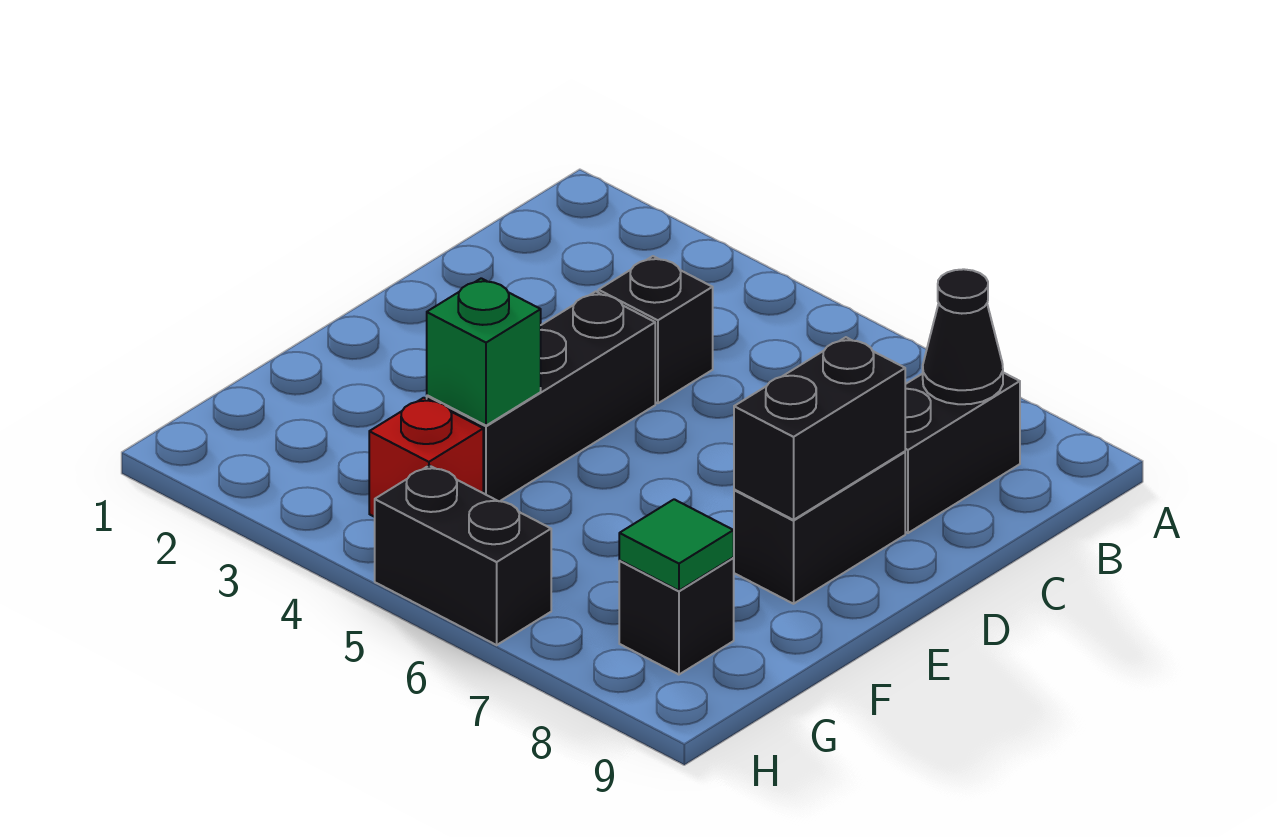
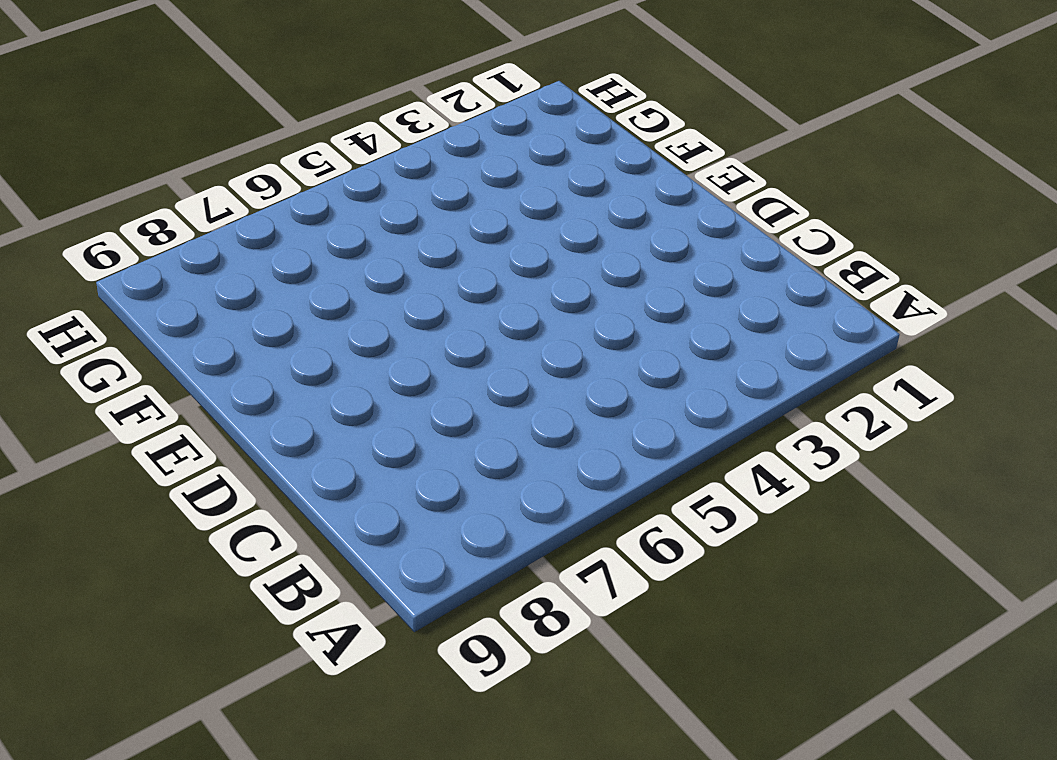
none -> black brick B8:C8 level 1
none -> black brick C4 level 1

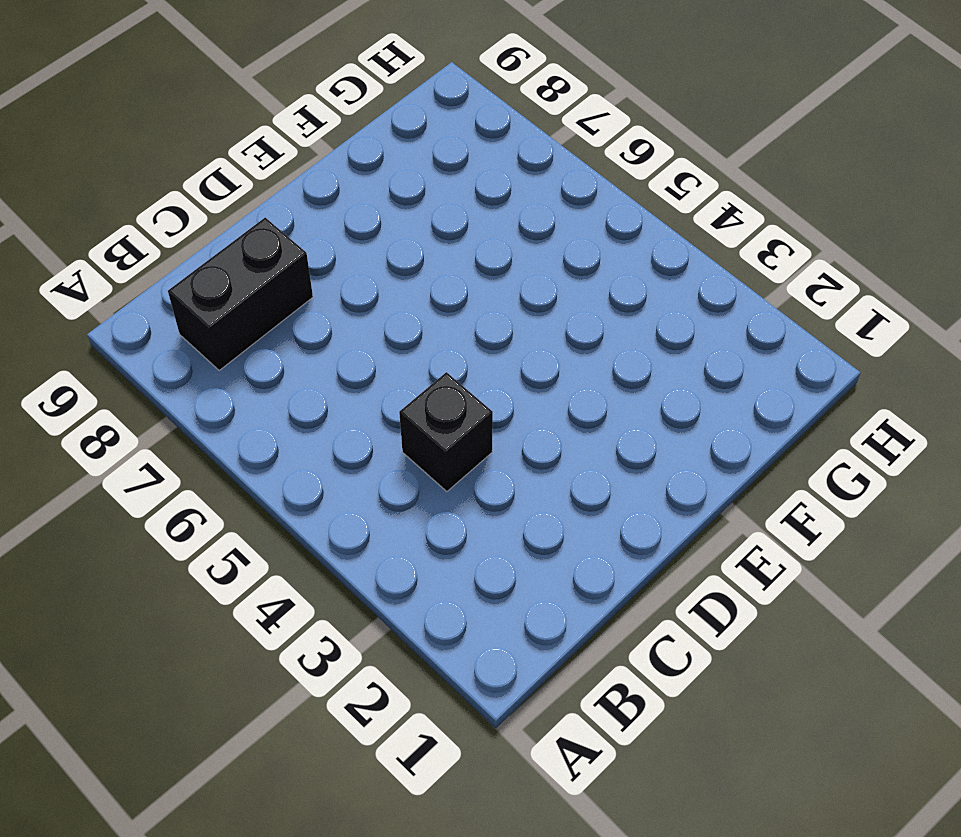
none -> black brick D4:F4 level 1
none -> black brick D8:E8 level 1

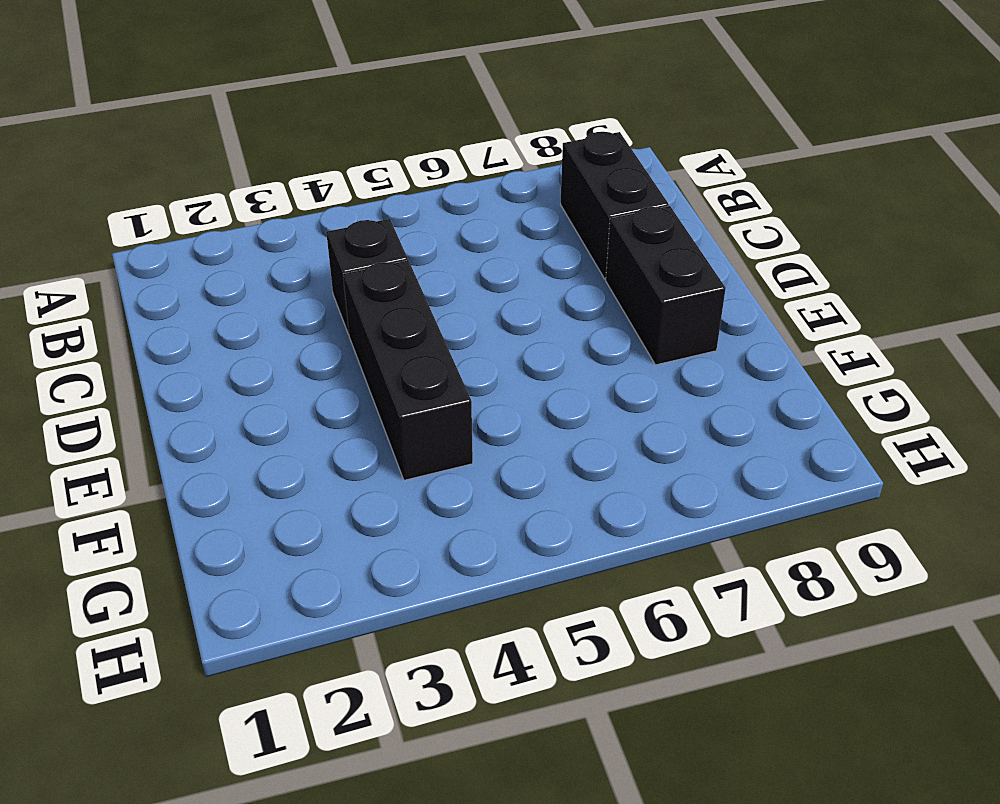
none -> red brick G4 level 1
none -> black brick G8 level 1

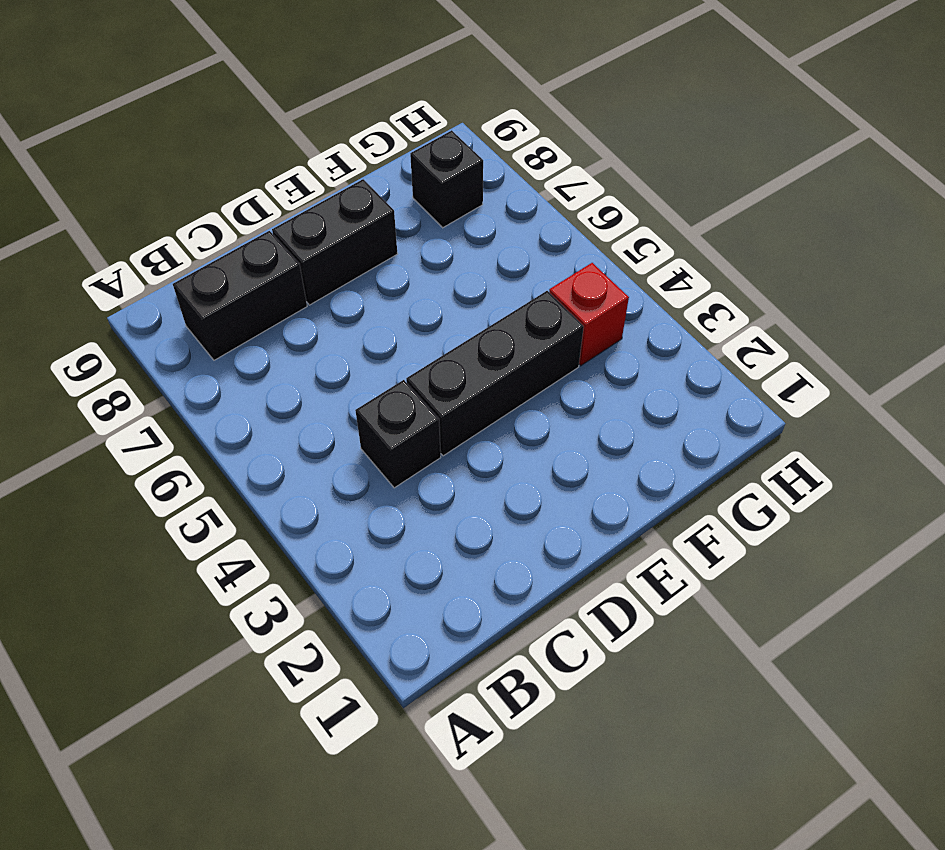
none -> black brick H5:H6 level 1
none -> black cone B8 level 2

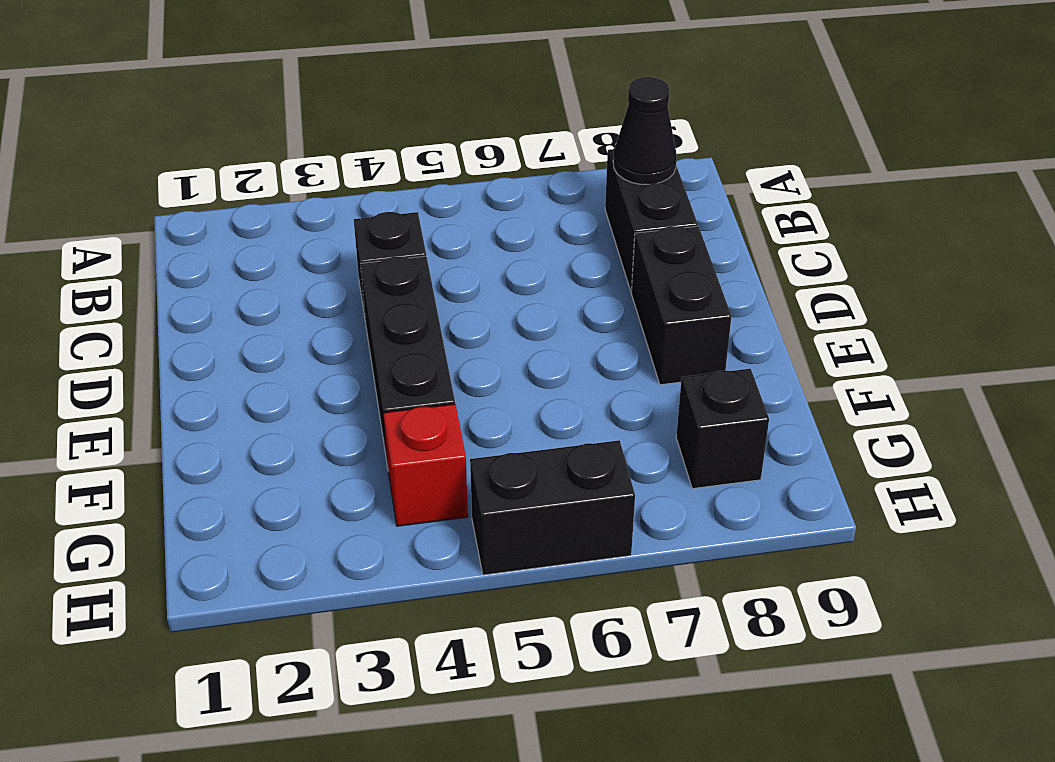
none -> black brick D8:E8 level 2
none -> green brick F4 level 2

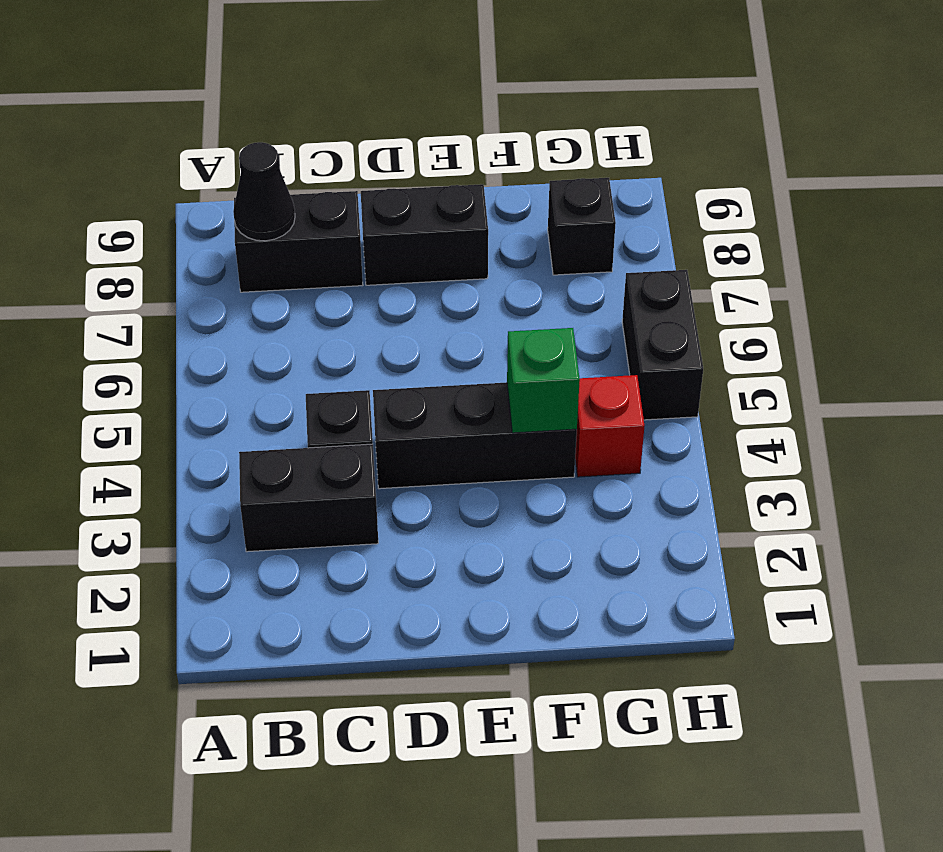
black brick B3:C3 level 1 -> black brick D8:E8 level 2
none -> green tile G8 level 2

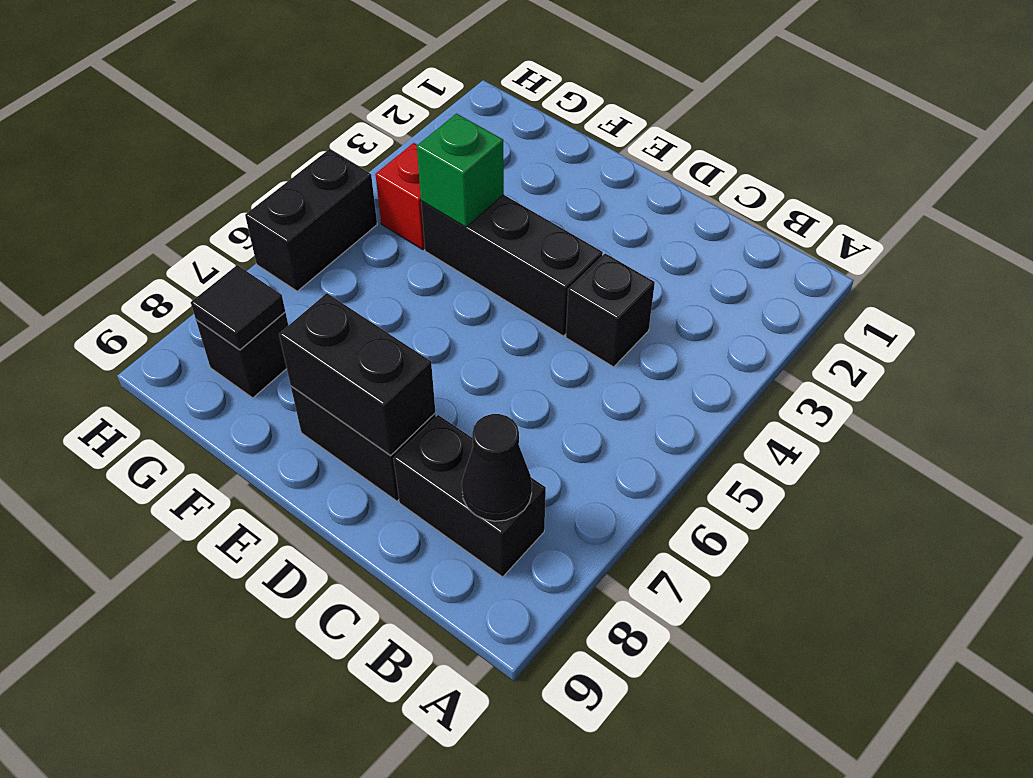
black tile G8 level 2 -> green tile G8 level 2

